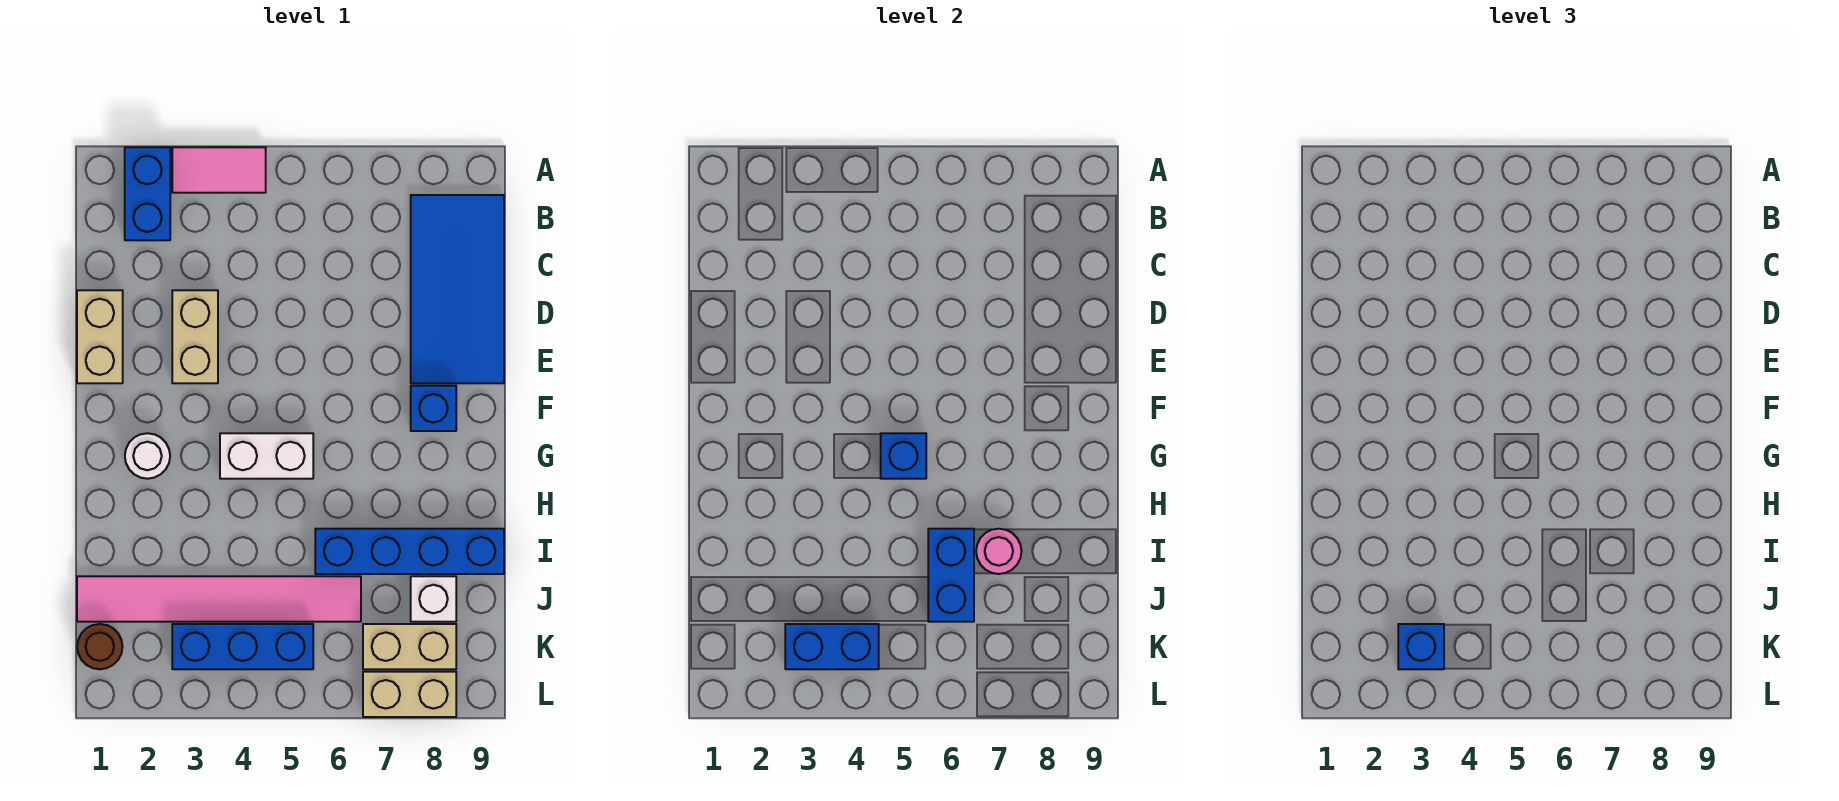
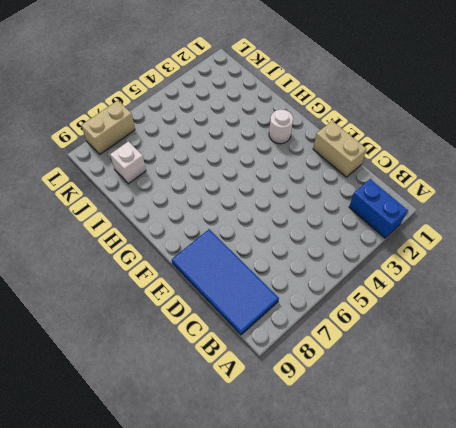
none -> pink tile A3:A4 level 1
none -> tan brick D3:E3 level 1
none -> blue brick F8 level 1

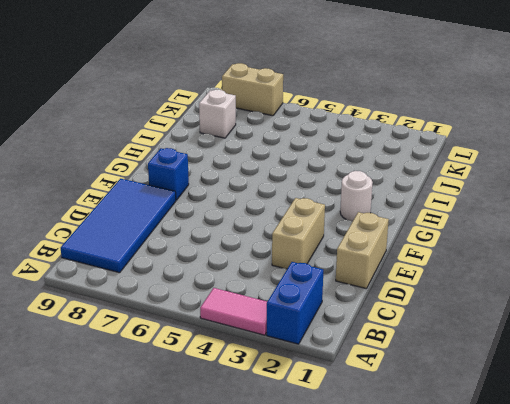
none -> white brick G4:G5 level 1
none -> blue brick I6:I9 level 1
none -> pink tile J1:J6 level 1

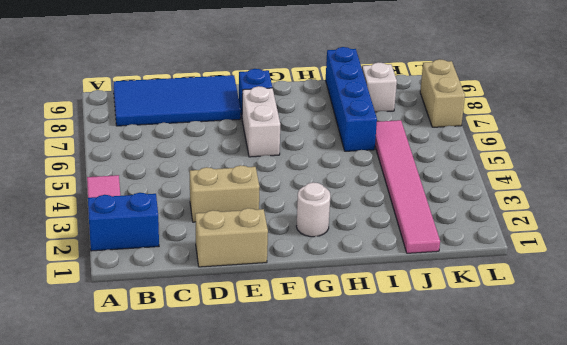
white brick F6:F7 level 1 -> white brick G4:G5 level 1
none -> brown round brick K1 level 1
none -> blue brick K3:K5 level 1
none -> tan brick K7:K8 level 1

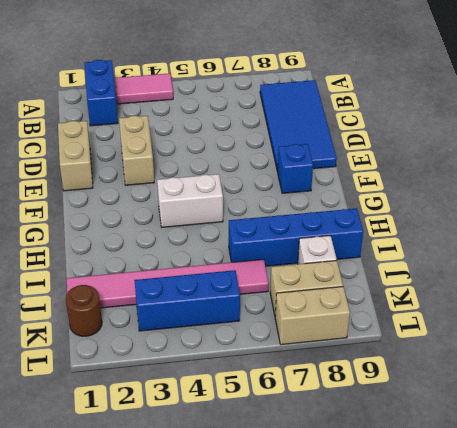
none -> white round brick G2 level 1
none -> blue brick G5 level 2
none -> blue brick I6:J6 level 2

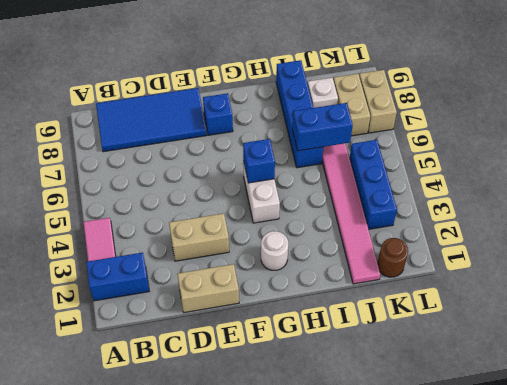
none -> pink round brick I7 level 2
none -> blue brick K3:K4 level 2
none -> blue brick K3 level 3

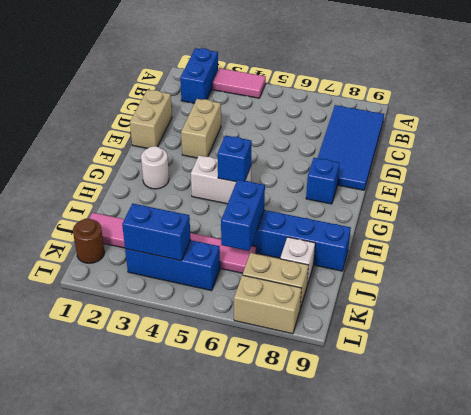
none -> pink round brick I7 level 2
none -> blue brick K3 level 3

